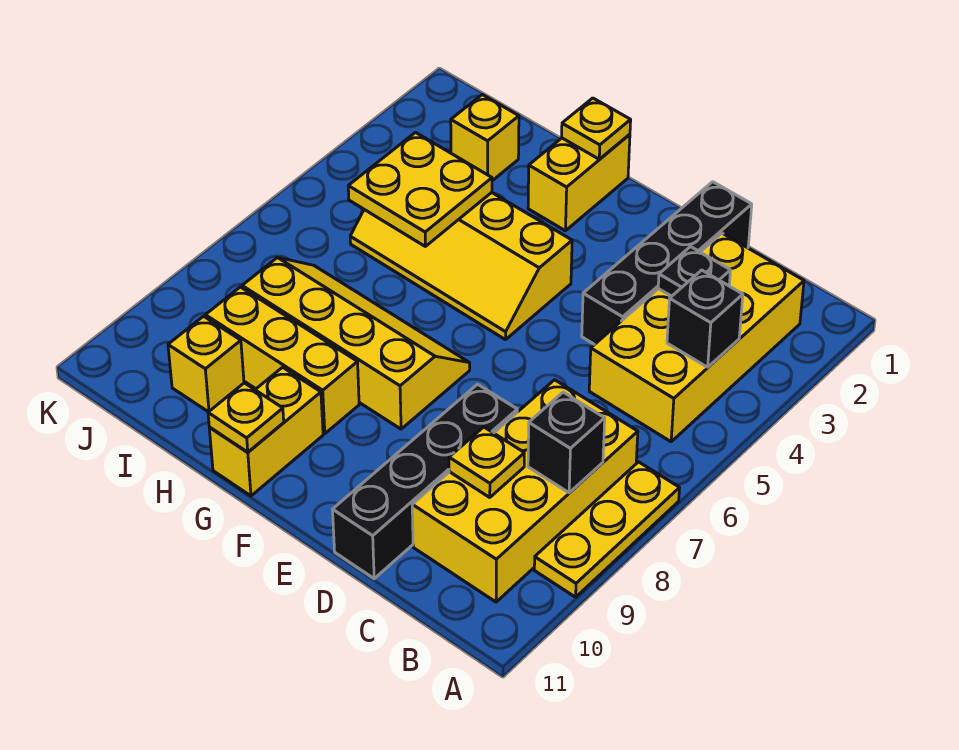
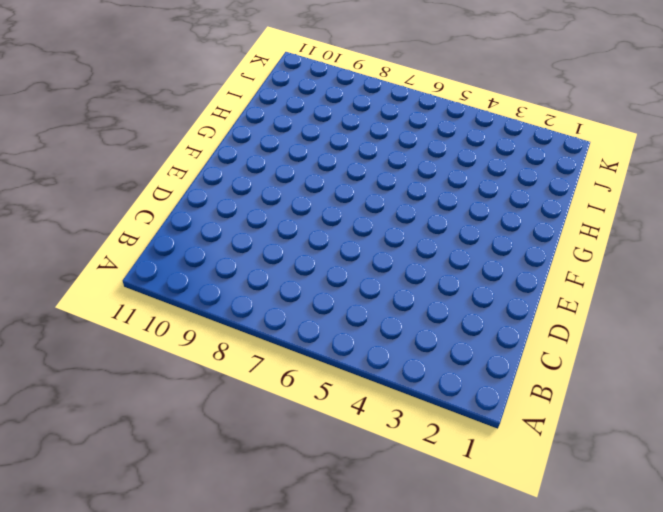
none -> yellow plate A7:A9 level 1
none -> yellow brick B2:C5 level 1
none -> yellow brick B7:C10 level 1

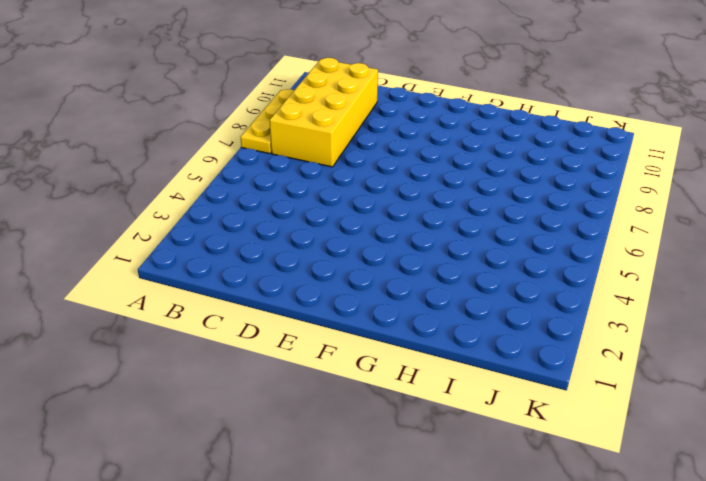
none -> yellow brick B2:C5 level 1
none -> black brick D1:D4 level 1
none -> black brick D8:D11 level 1

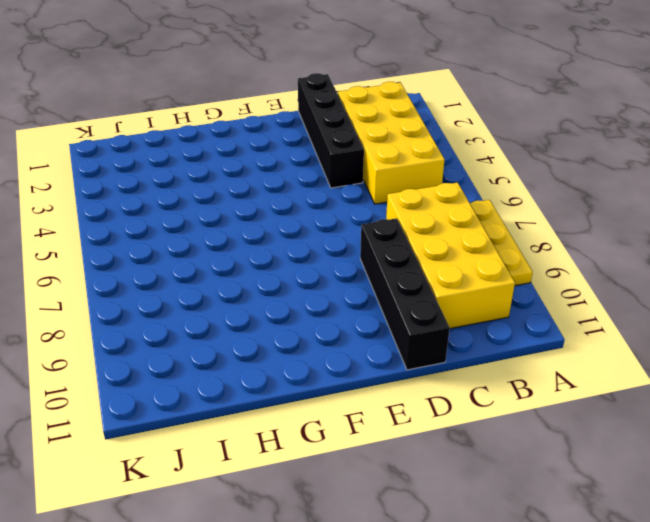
none -> yellow slope F4:I5 level 1 top 4
none -> yellow slope F7:I8 level 1 top 8
none -> yellow brick G1:G2 level 1

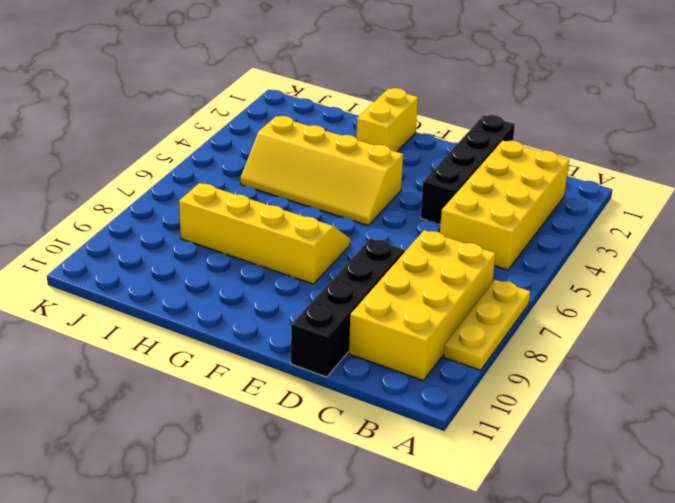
none -> yellow brick G9:I9 level 1
none -> yellow brick G10:G11 level 1
none -> yellow brick I2 level 1

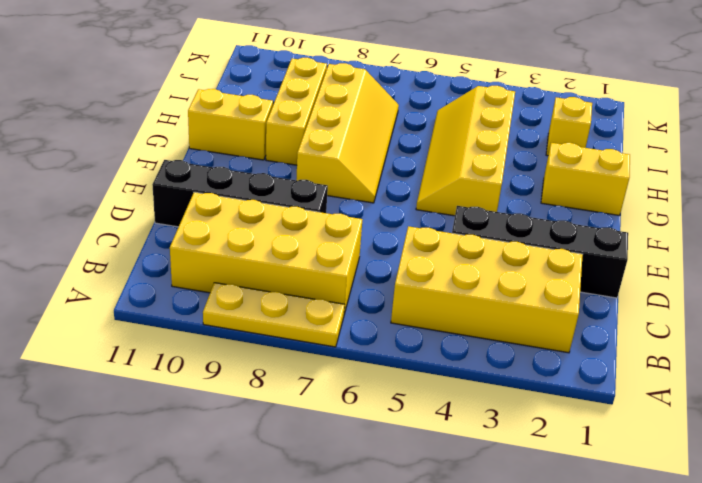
none -> yellow brick I10 level 1
none -> black brick B4 level 2
none -> black brick B8 level 2

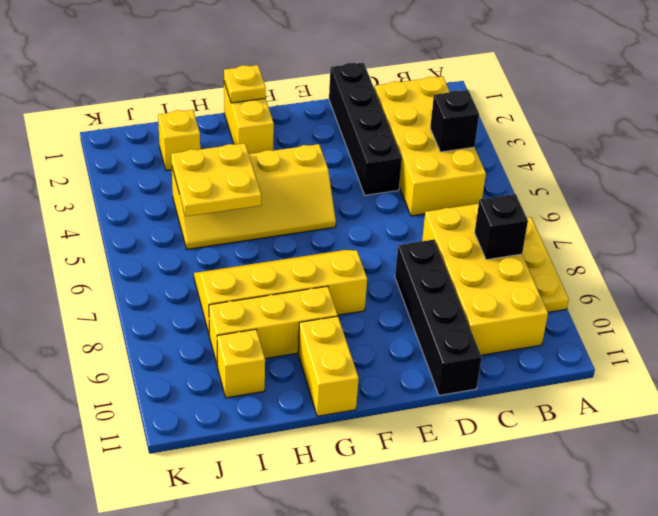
none -> black plate C3 level 2
none -> yellow plate C9 level 2
none -> yellow plate G11 level 2

